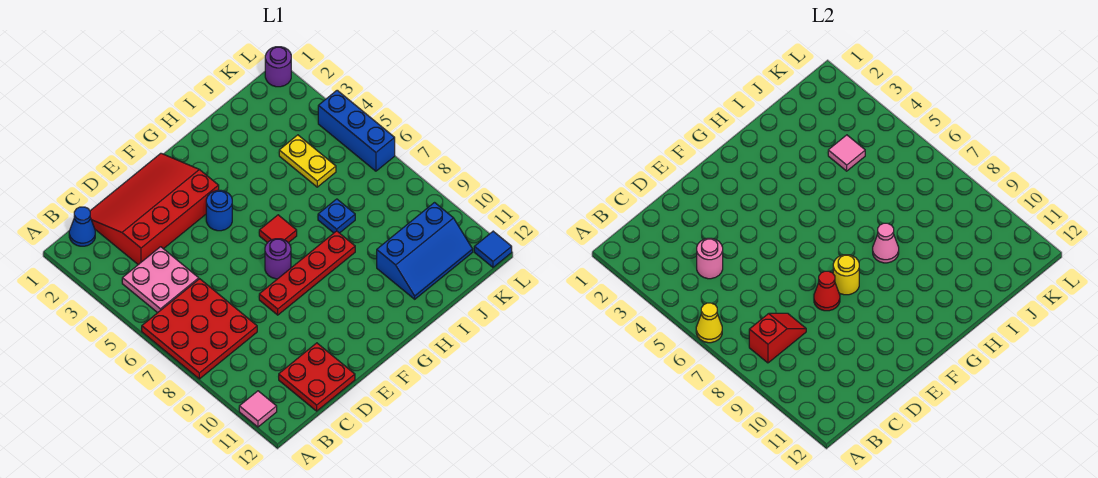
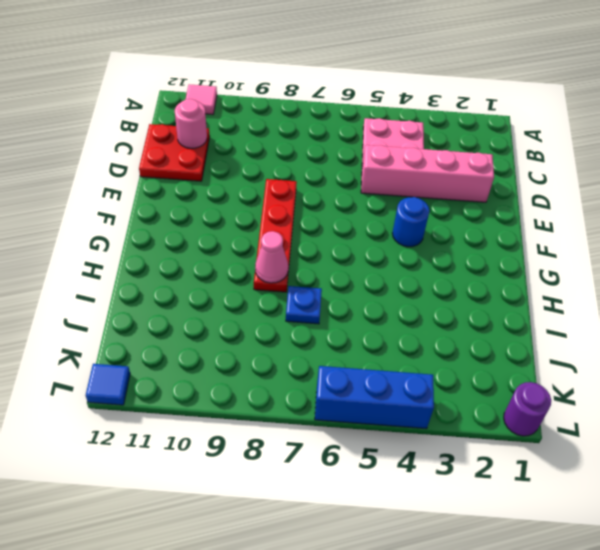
pink round brick C11 level 2 -> pink round brick C4 level 2
pink brick D2:D5 level 1 -> red slope C1:F3 level 1 top 3
none -> red plate A6:C8 level 1
none -> blue cone B1 level 1
none -> purple round brick F7 level 1

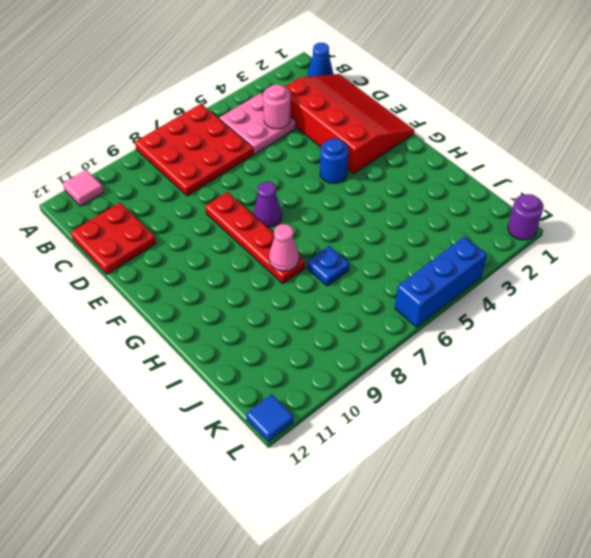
purple cone F7 level 1 -> purple round brick F7 level 1
none -> red tile G6 level 1
none -> blue slope I10:K11 level 1 top 10
none -> yellow plate J4:J5 level 1

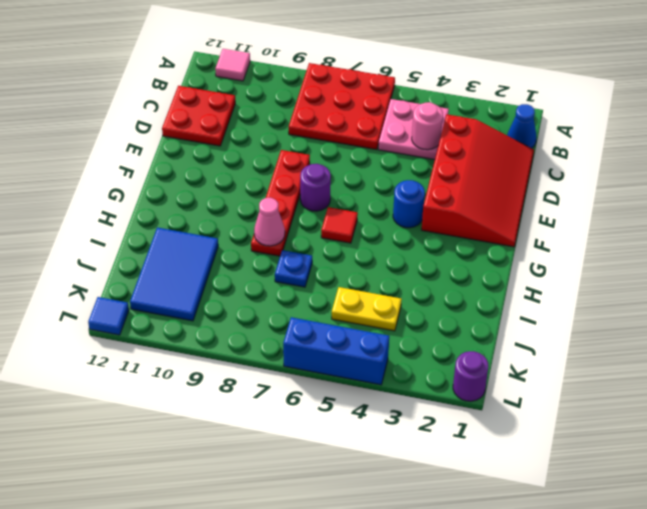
blue tile I10:K11 level 1 -> blue slope I10:K11 level 1 top 10
none -> yellow cone A6 level 2
none -> red slope B8:C8 level 2 top B
none -> red cone E8 level 2

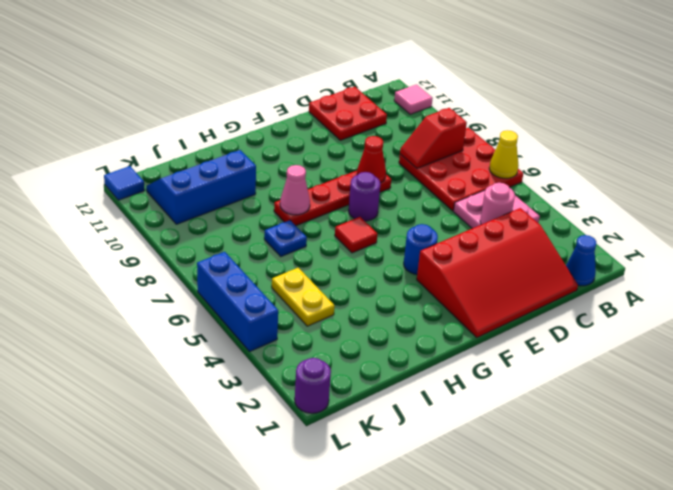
none -> yellow round brick F8 level 2
none -> pink tile J4 level 2

